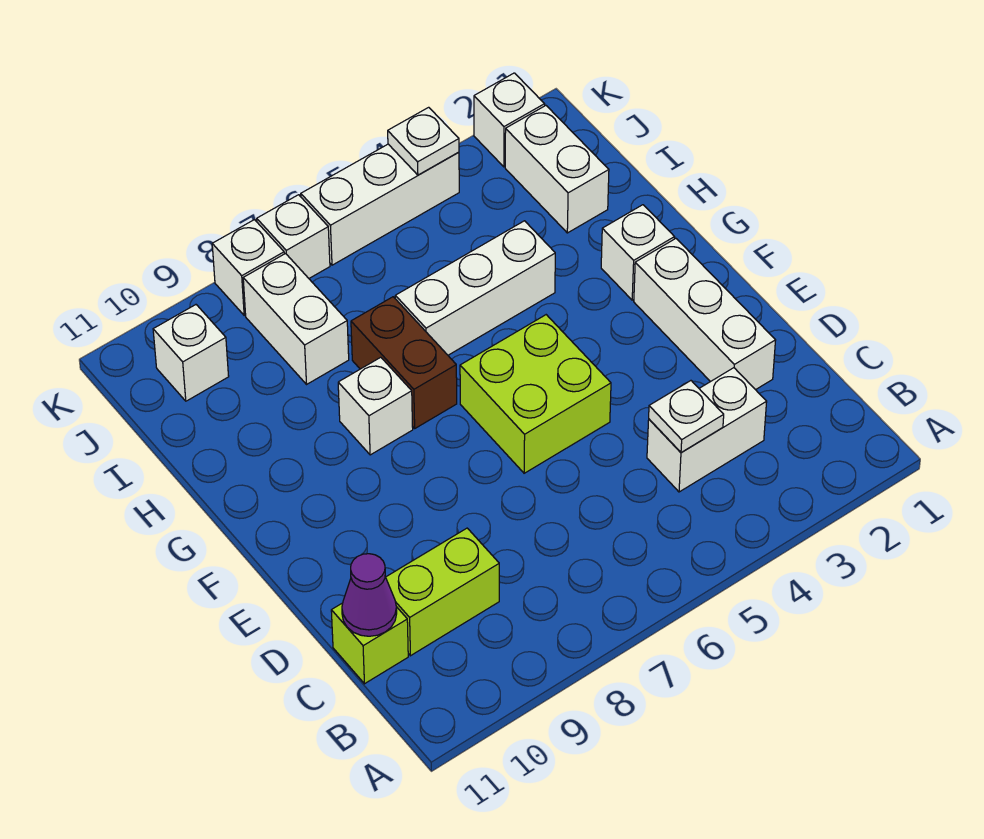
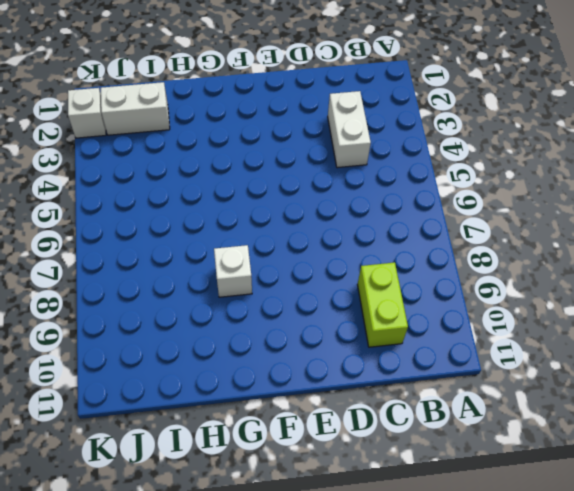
none -> lime brick C11 level 1
none -> white brick D2:F2 level 1
none -> lime brick E5:F6 level 1

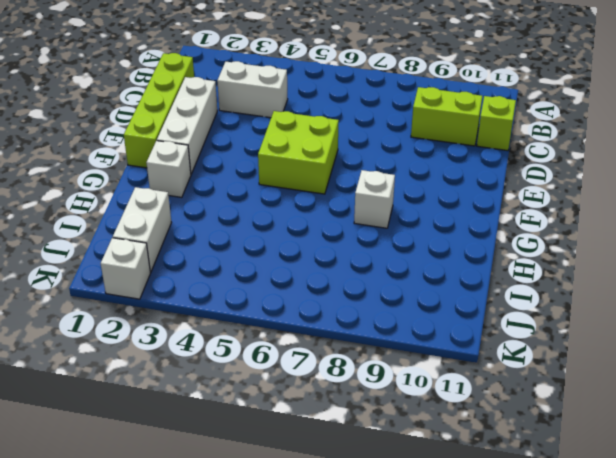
lime brick C1:F1 level 1 -> none
none -> brown brick G7:H7 level 1
none -> white brick H4:H6 level 1
none -> white brick I8:J8 level 1

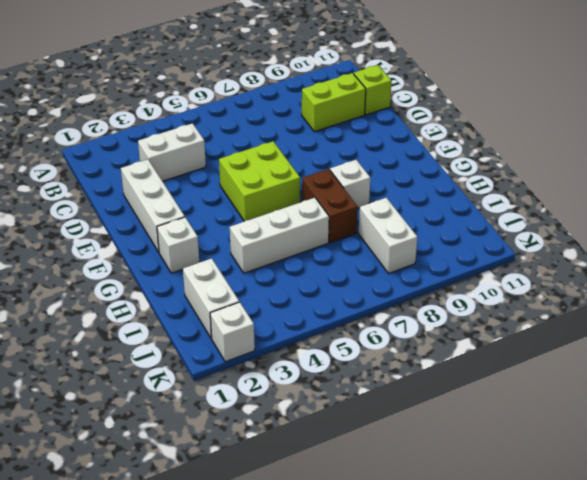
none -> white brick J10 level 1
none -> white brick K4:K6 level 1
none -> white brick K7 level 1

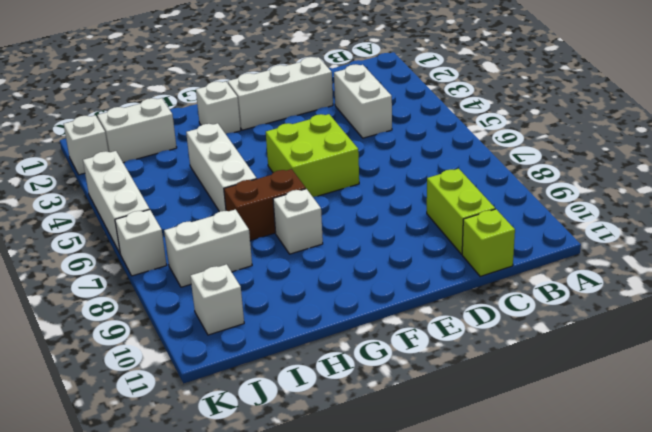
none -> white brick K8 level 1
none -> white plate C4 level 2
none -> purple cone C11 level 2

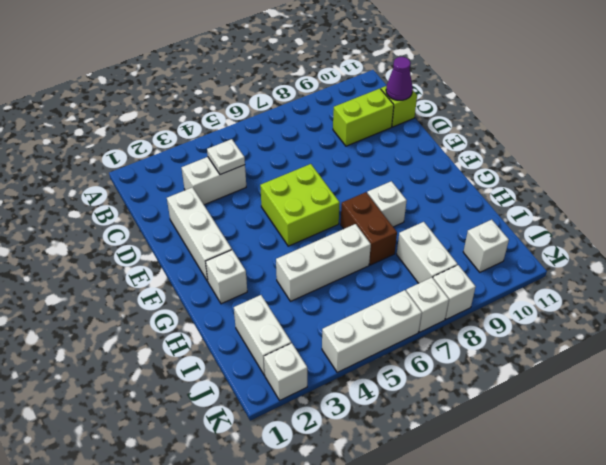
none -> white plate K4 level 2

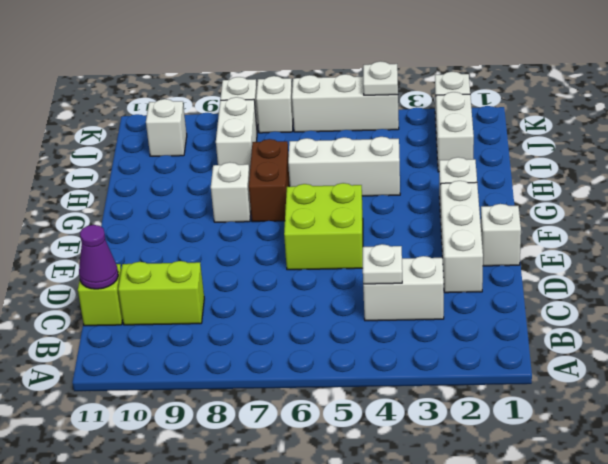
white brick E1 level 1 -> none

